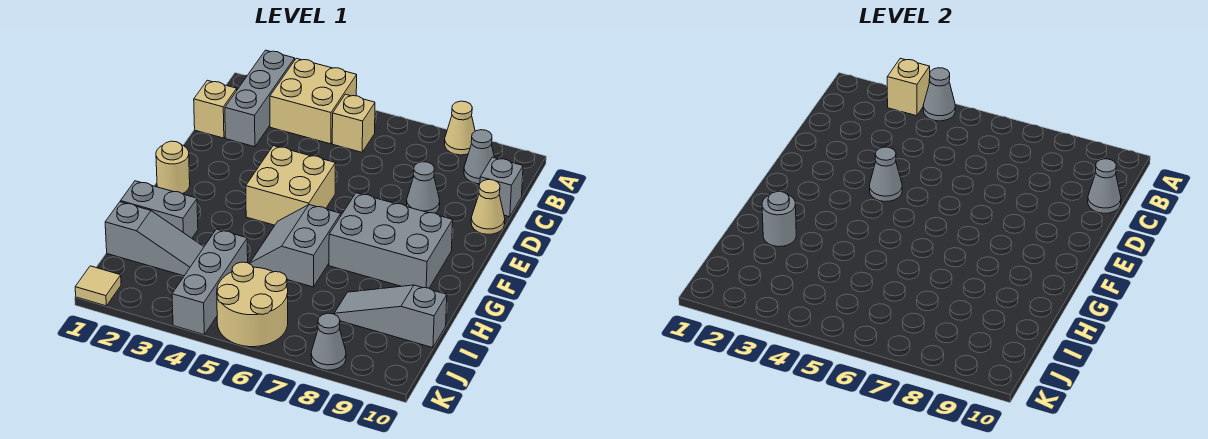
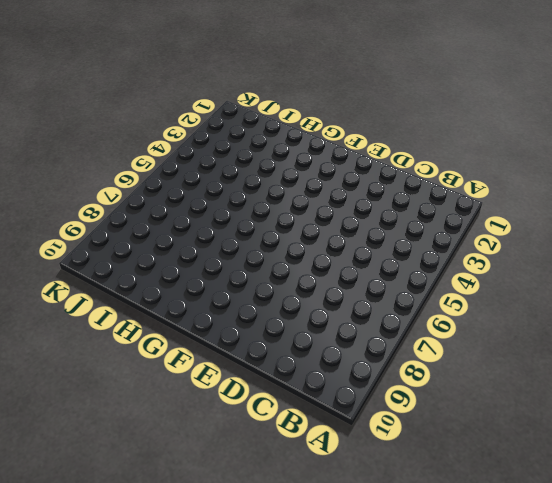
none -> grey brick A2:C2 level 1
none -> tan brick A3:B4 level 1
none -> tan cone A8 level 1

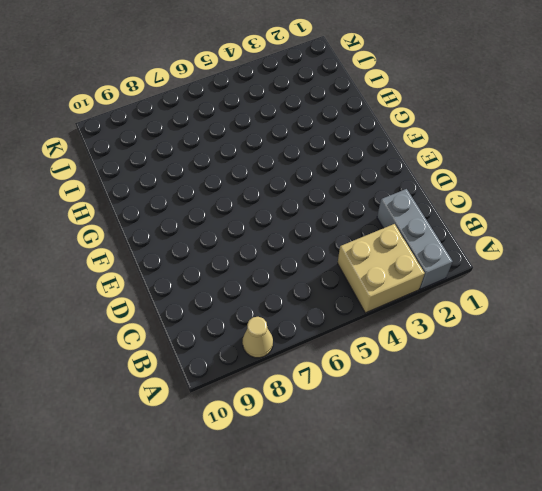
none -> tan brick B5 level 1
none -> grey cone B9 level 1
none -> tan brick C1 level 1

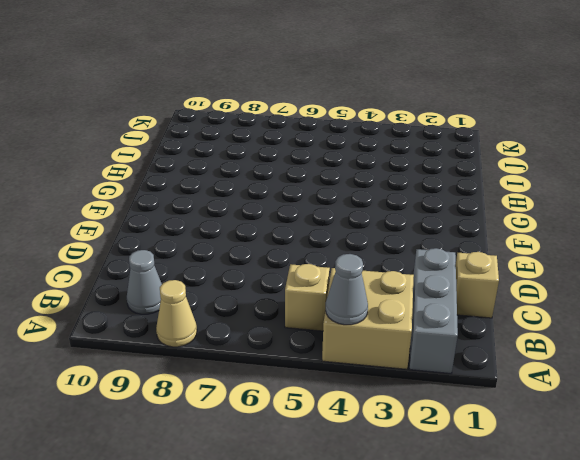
none -> grey brick C10 level 1
none -> grey cone D8 level 1
none -> tan cone D10 level 1

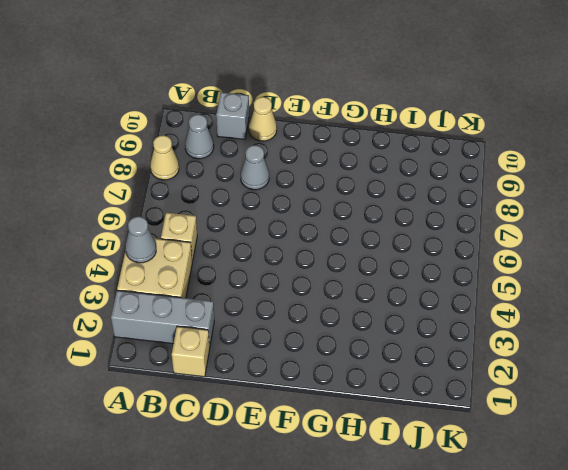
none -> tan brick E4:F5 level 1
none -> tan round brick F1 level 1
none -> grey brick F7:G9 level 1

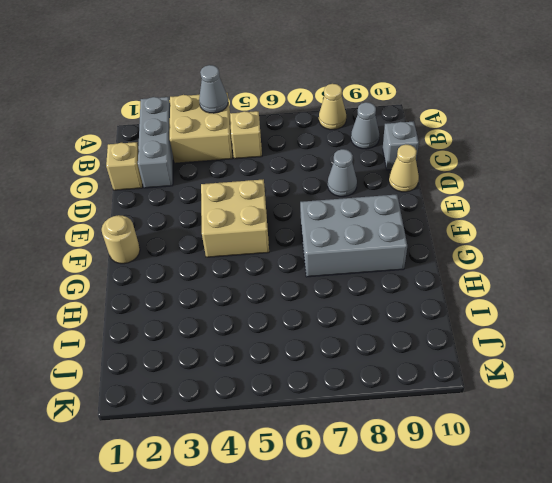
none -> grey slope G5:H6 level 1 top 6
none -> grey brick H1:H2 level 1
none -> grey slope I1:I3 level 1 top 1

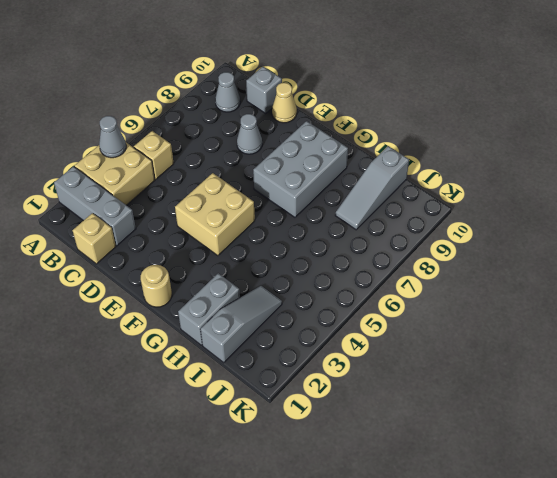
none -> tan cone A8 level 1
none -> grey slope G5:H6 level 1 top 6
none -> grey brick I4:K4 level 1

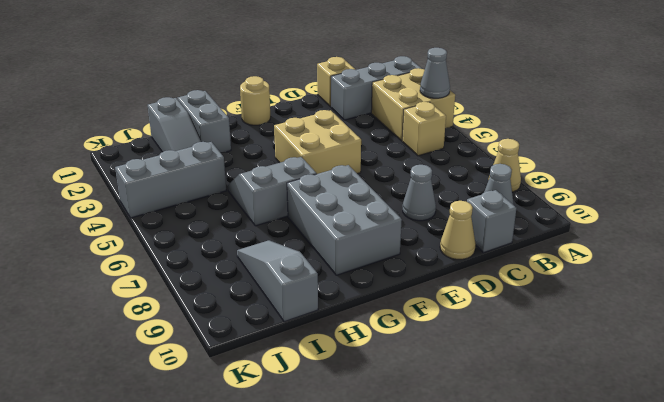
none -> tan round brick J5:K6 level 1
none -> tan tile K1 level 1
none -> grey cone K8 level 1

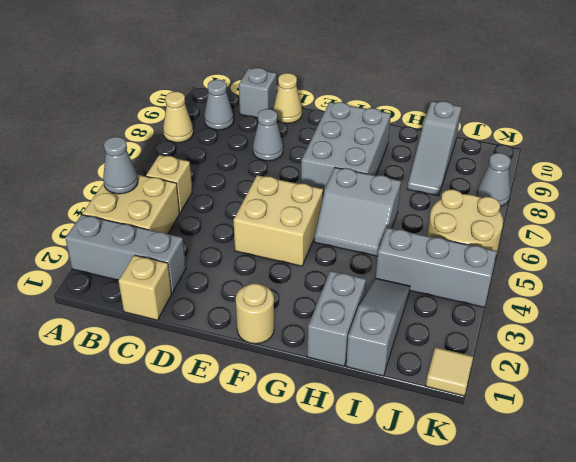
none -> tan brick A3 level 2
none -> grey cone C10 level 2
none -> grey cone E4 level 2

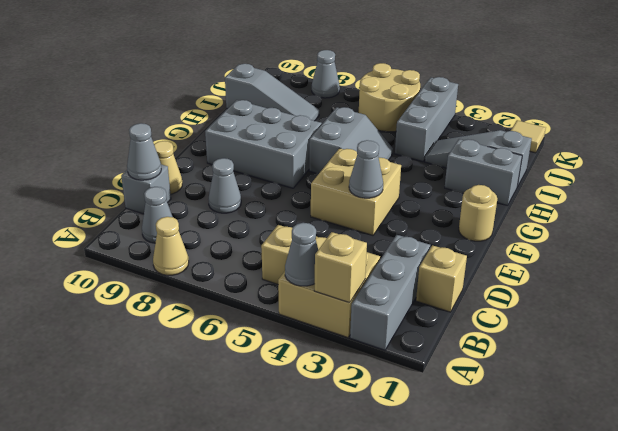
none -> grey round brick H2 level 2

